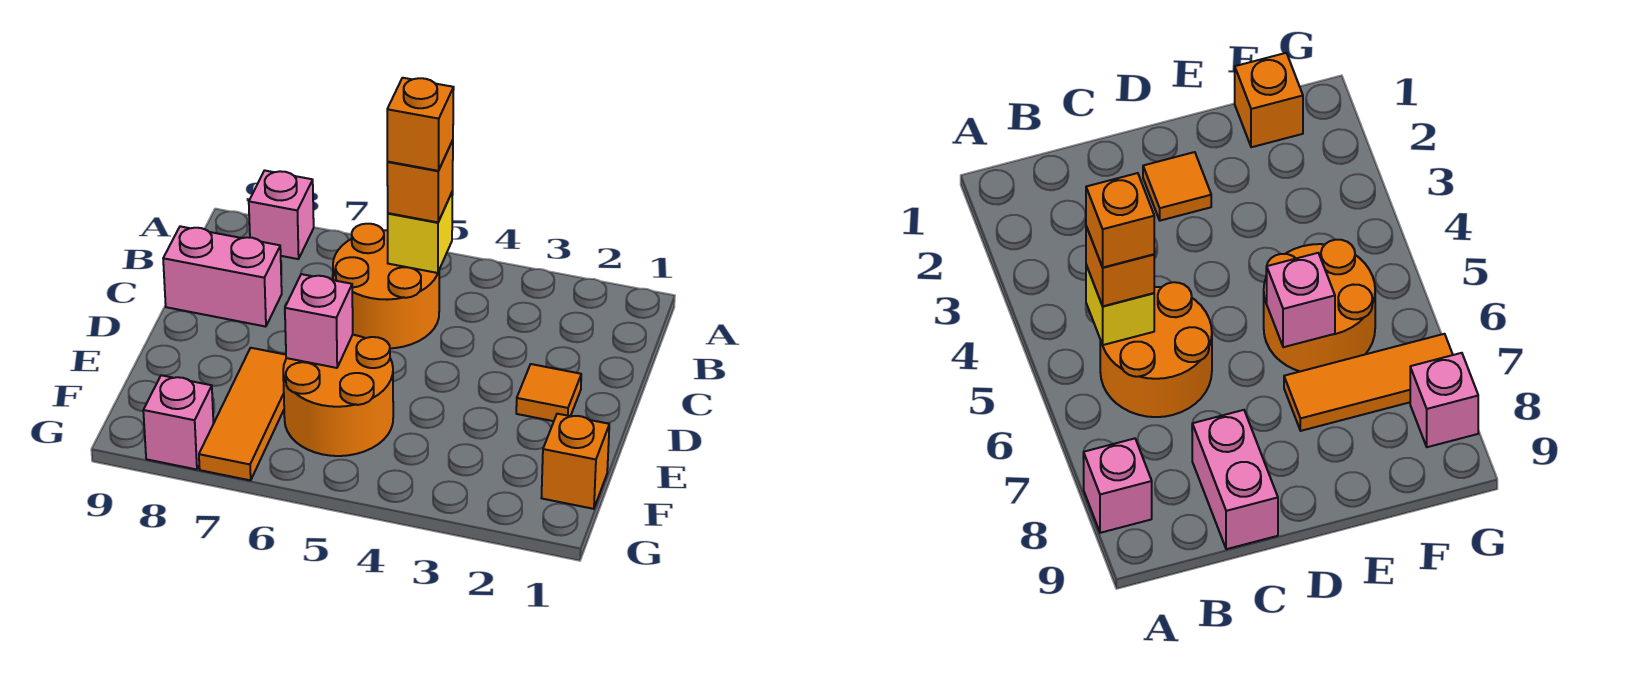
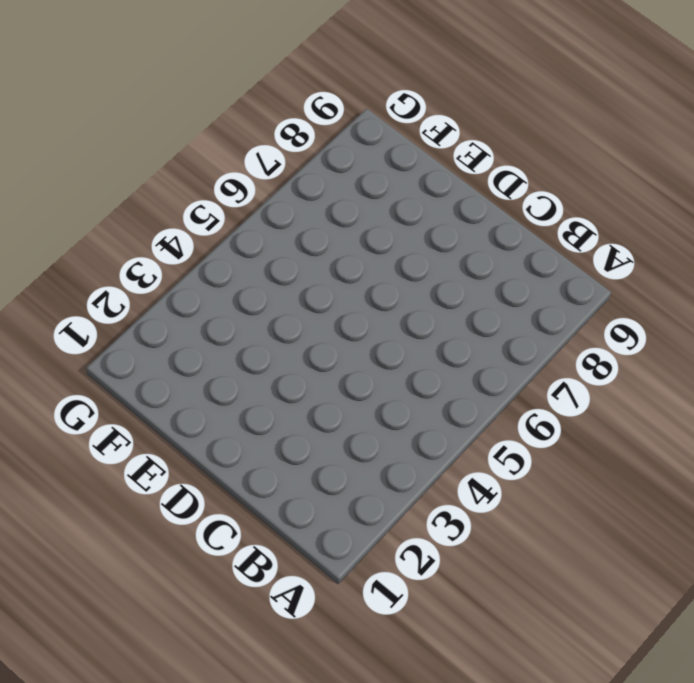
none -> pink brick A8 level 1
none -> orange round brick B5:C6 level 1
none -> pink brick C8:C9 level 1

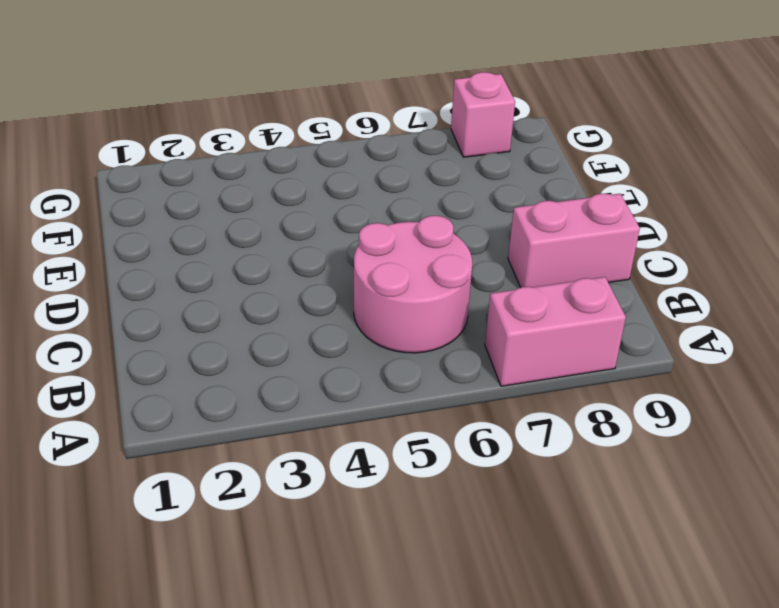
pink brick A7:A8 level 1 -> pink brick A8 level 1
pink round brick B5:C6 level 1 -> orange round brick B5:C6 level 1
none -> orange tile D2 level 1
none -> orange round brick E5:F6 level 1
none -> orange tile E7:G7 level 1

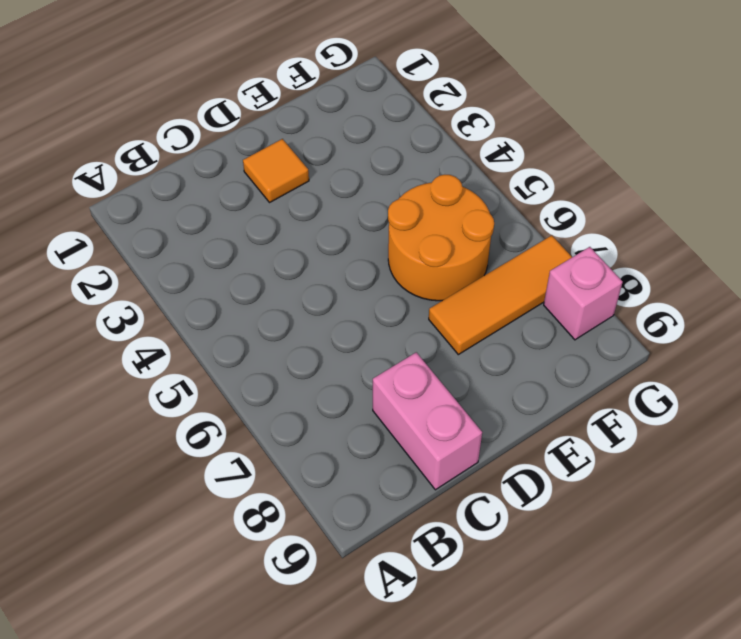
none -> pink brick A8 level 1
none -> orange round brick B5:C6 level 1
none -> orange brick F1 level 1

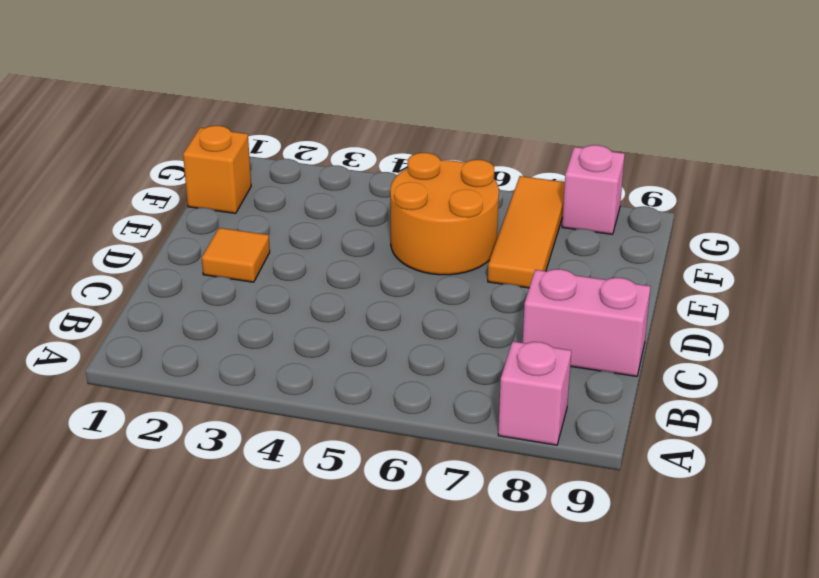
none -> orange round brick B5:C6 level 1
none -> yellow brick B5 level 2
none -> pink brick E6 level 2

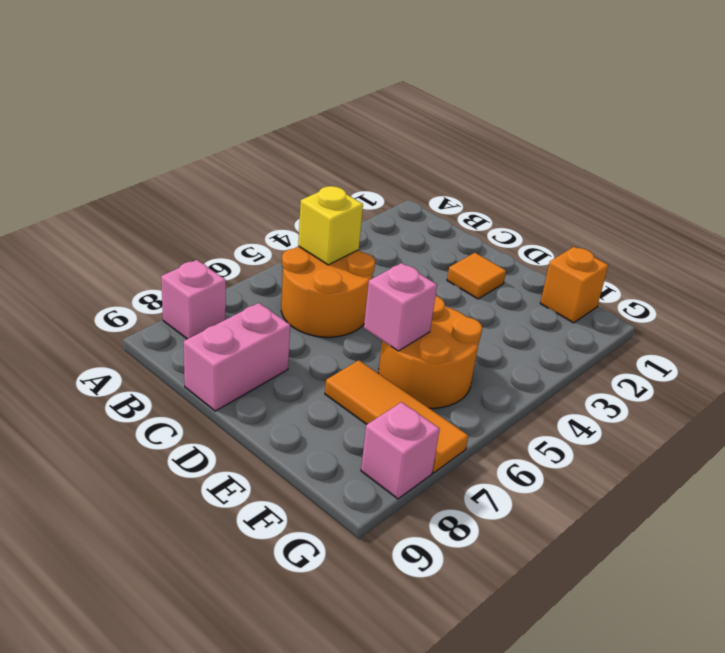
none -> orange brick B5 level 3
none -> orange brick B5 level 4

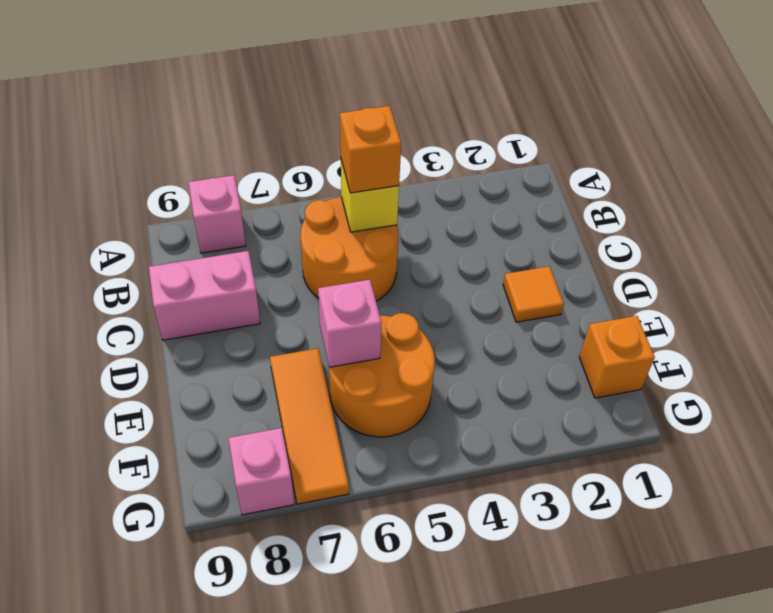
none -> orange brick B5 level 4

